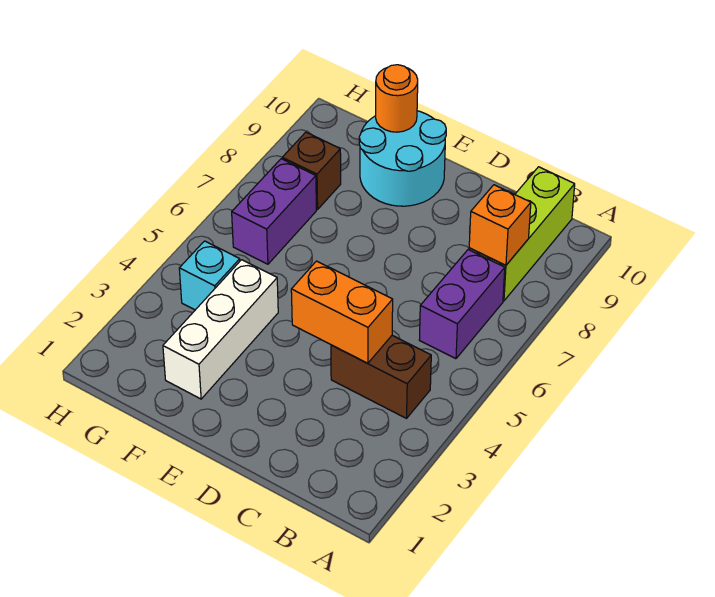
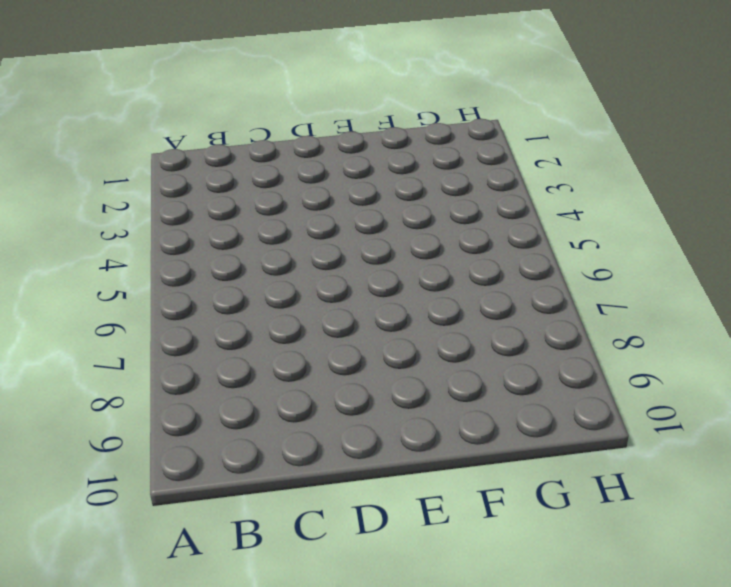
none -> brown brick B4:C4 level 1
none -> purple brick B6:B7 level 1

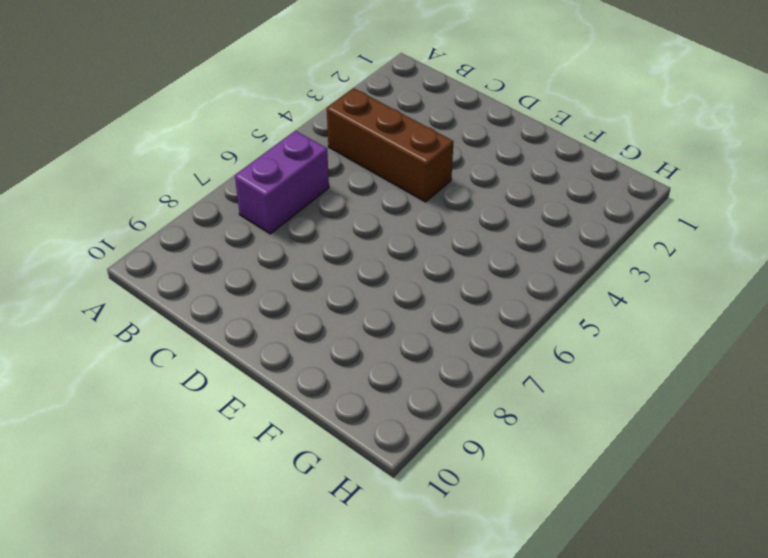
brown brick B4:D4 level 1 -> brown brick B4:C4 level 1
none -> lime brick B8:B10 level 1
none -> cyan round brick E9:F10 level 1

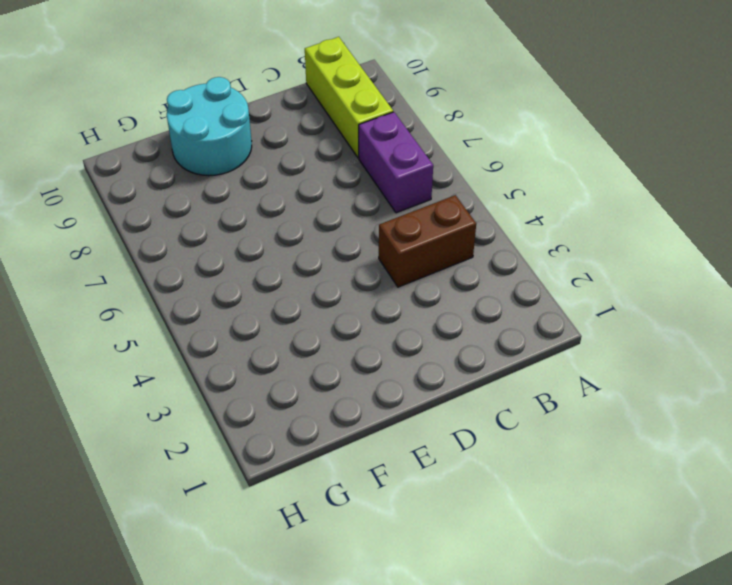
none -> white brick F2:F4 level 1
none -> cyan brick G4 level 1

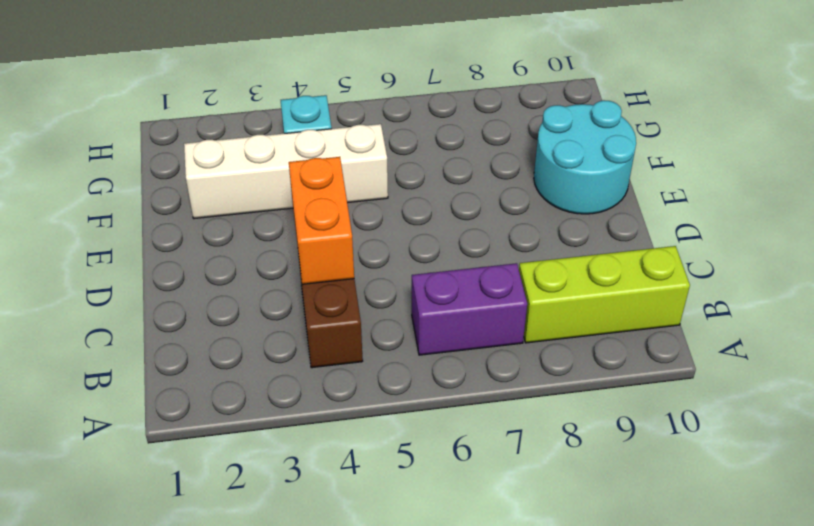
white brick F2:F5 level 1 -> white brick F2:F4 level 1
none -> purple brick G6:G7 level 1
none -> brown brick G8 level 1

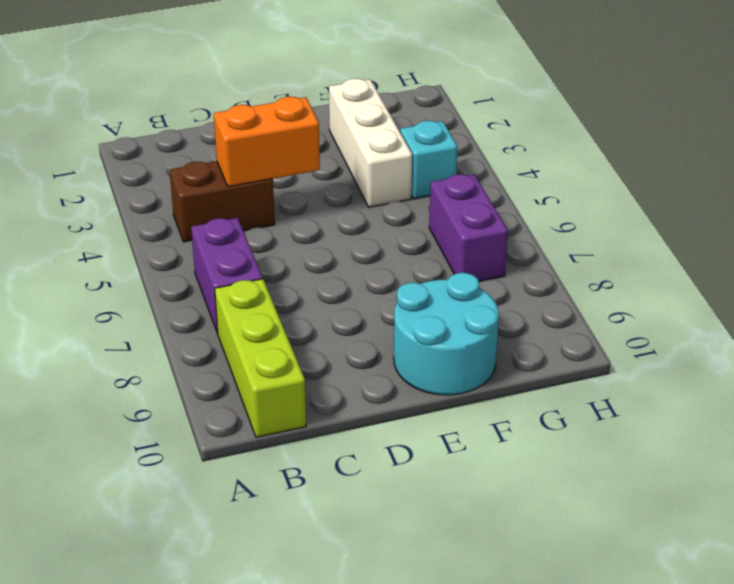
none -> brown brick G8 level 1
none -> orange brick B8 level 2

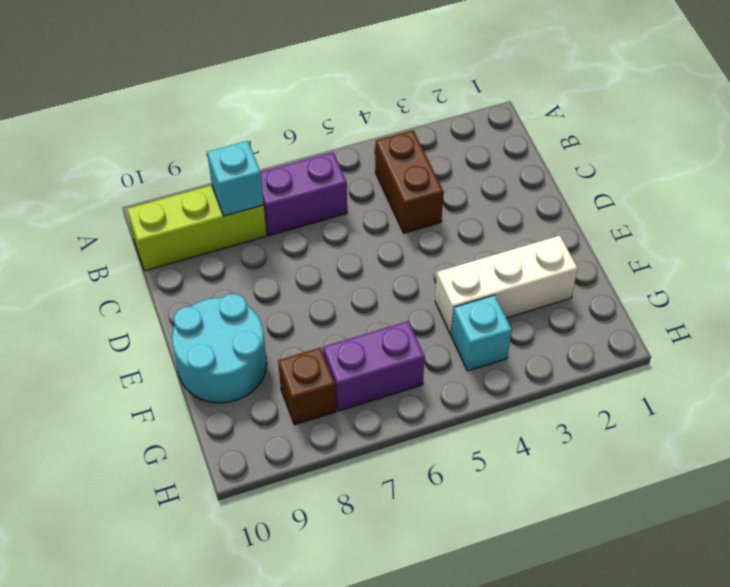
cyan brick B8 level 2 -> orange brick B8 level 2
none -> orange brick C4:D4 level 2
none -> orange round brick F10 level 2

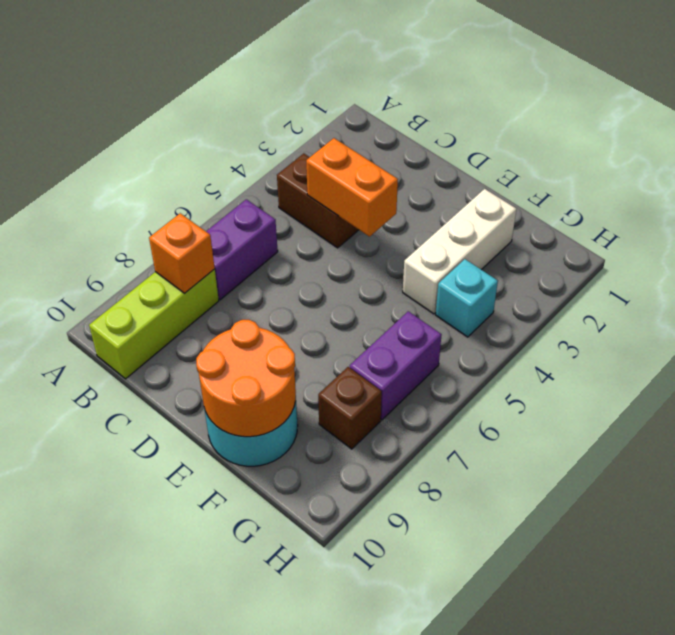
orange round brick E9:F10 level 2 -> orange round brick F10 level 2

